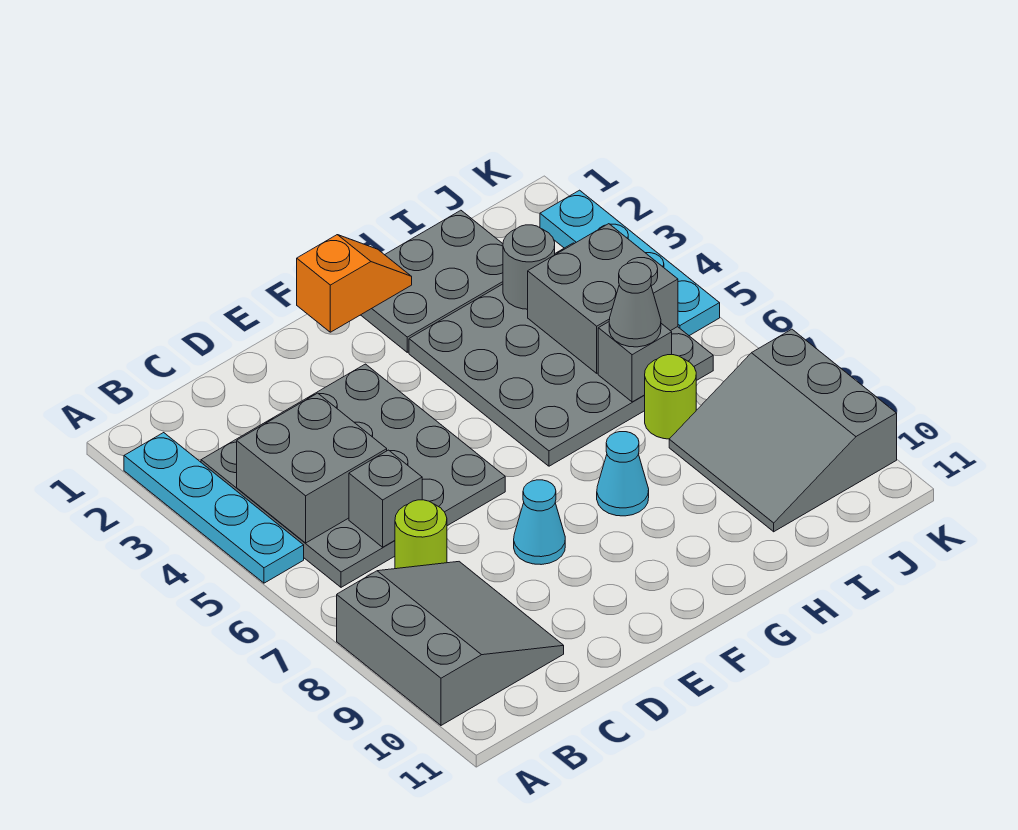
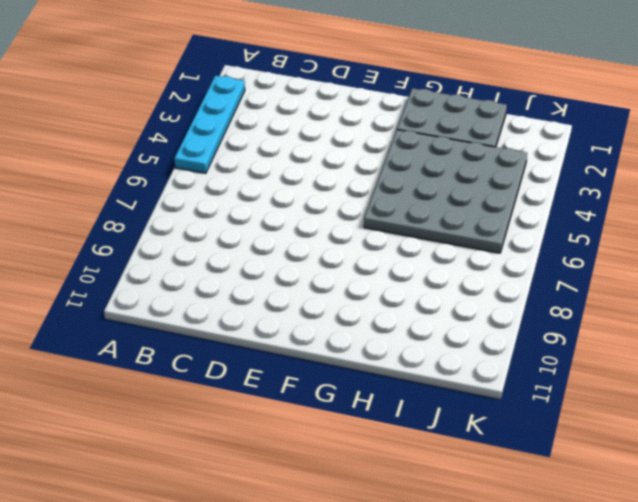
none -> grey slope A8:C10 level 1 top A
none -> grey plate B3:E6 level 1
none -> lime round brick C7 level 1

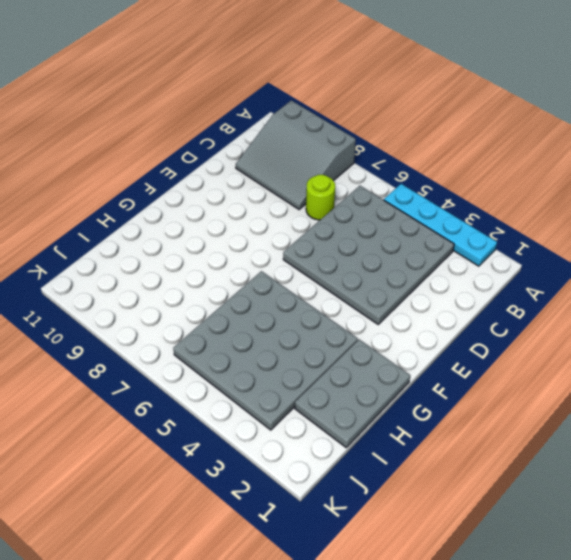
none -> cyan cone E8 level 1
none -> cyan cone G8 level 1
none -> lime round brick I7 level 1

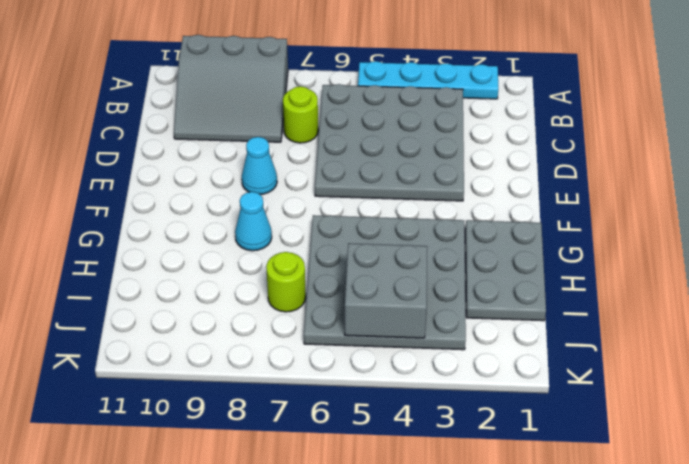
none -> grey slope I8:K10 level 1 top K
none -> cyan plate K2:K5 level 1
none -> grey brick B4:C5 level 2

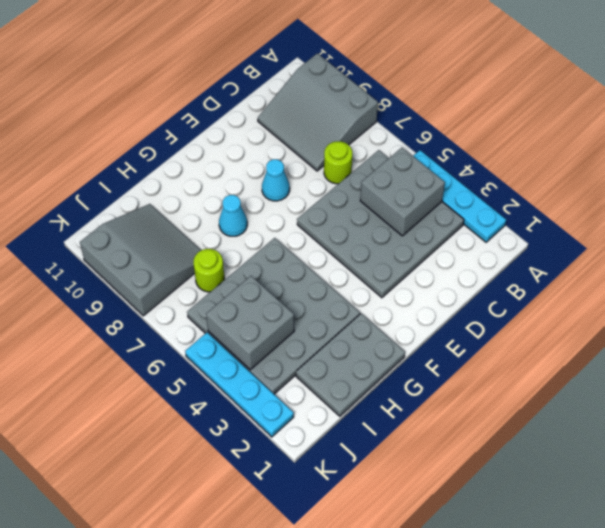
none -> grey brick C6 level 2
none -> orange slope F1:G1 level 2 top F
none -> grey round brick I3 level 2

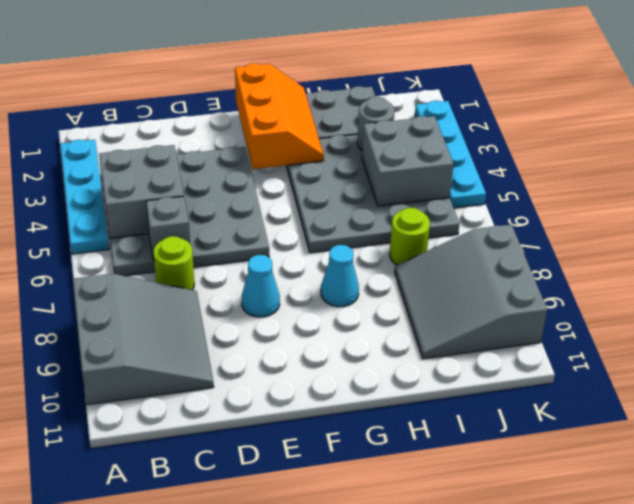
orange slope F1:G3 level 2 top F -> orange slope F1:G1 level 2 top F
none -> grey brick I6 level 2
none -> grey cone I6 level 3

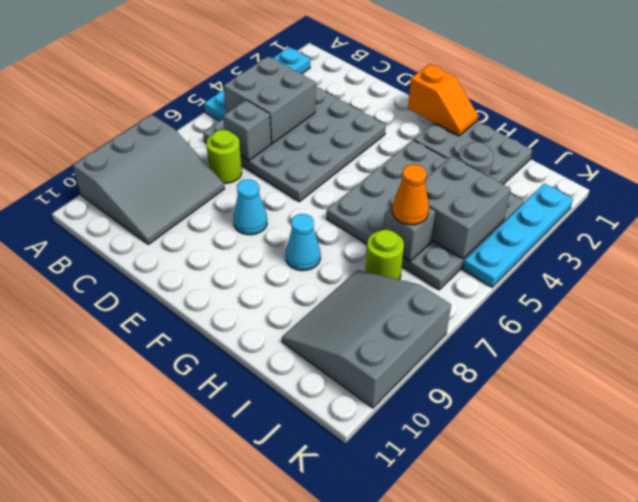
orange cone I6 level 3 -> grey cone I6 level 3

